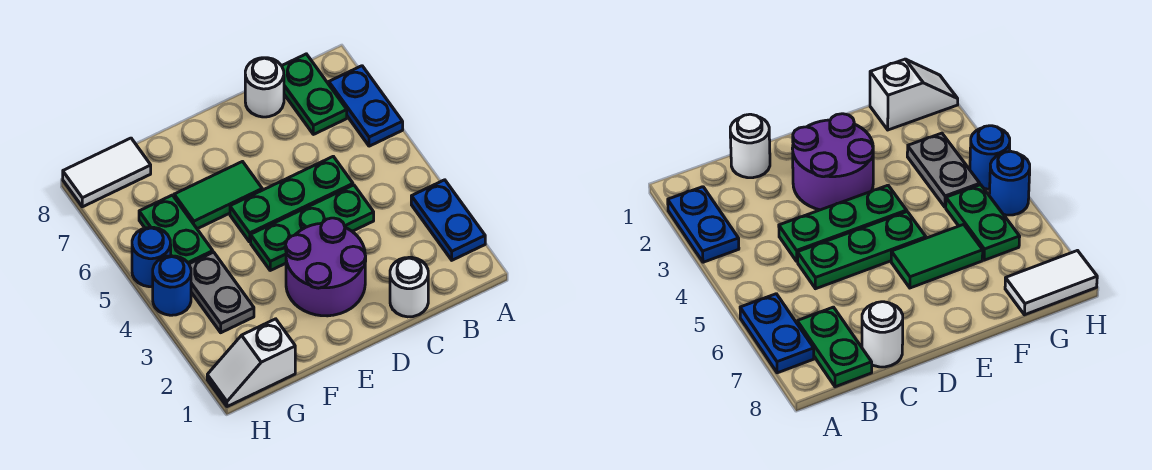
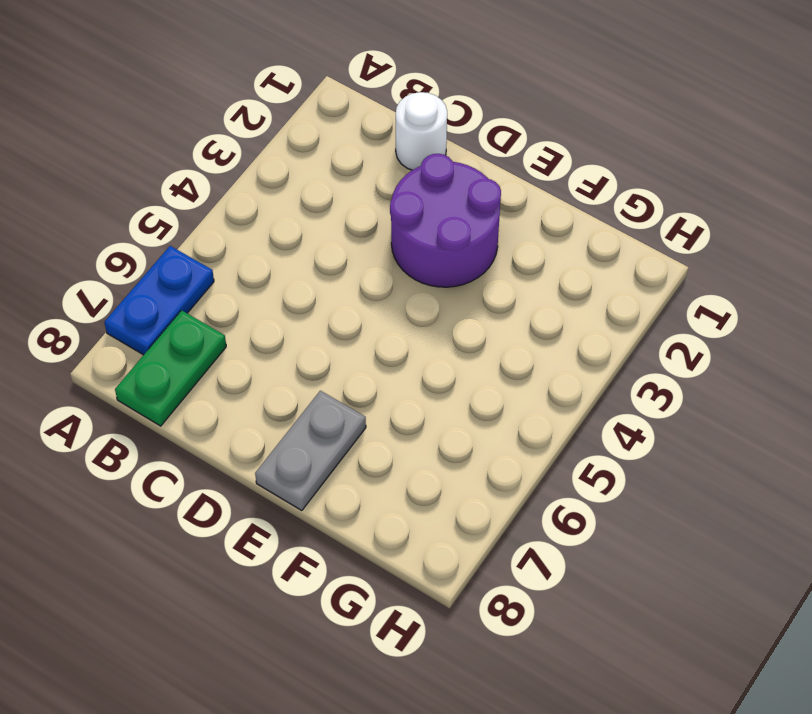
grey plate E7:E8 level 1 -> grey plate G3:G4 level 1
none -> blue plate A2:A3 level 1
none -> green plate C4:E4 level 1
none -> green plate C5:E5 level 1

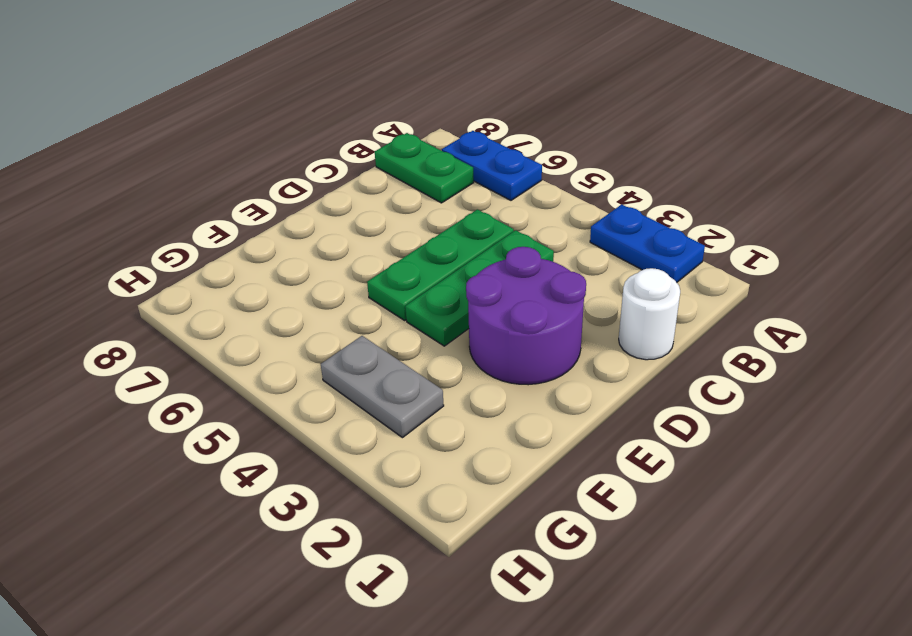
none -> white round brick C8 level 1
none -> green tile E6:F6 level 1
none -> white slope G1:H1 level 1 top G

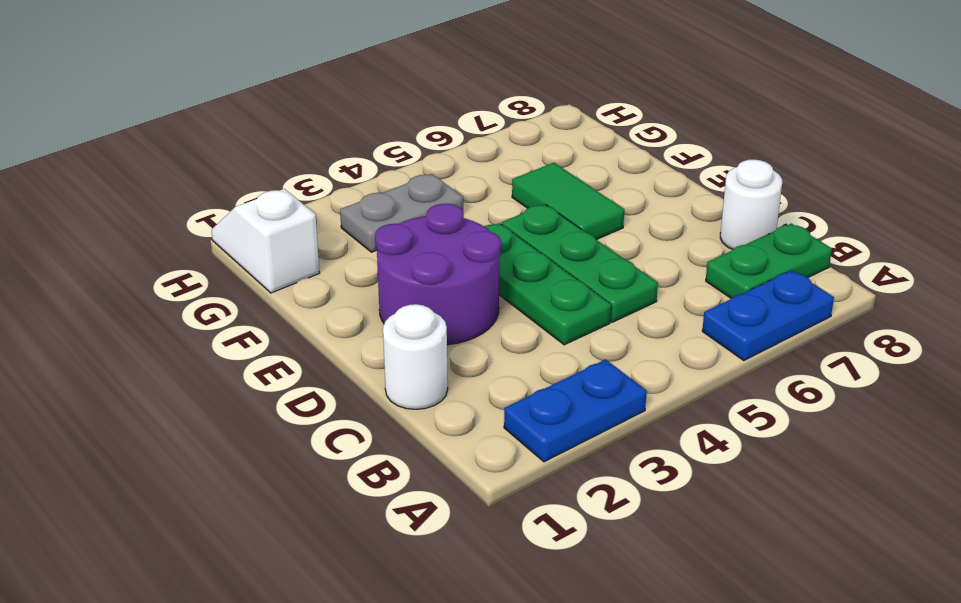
none -> green plate G5:G6 level 1
none -> white tile G8:H8 level 1
none -> blue round brick H4 level 1

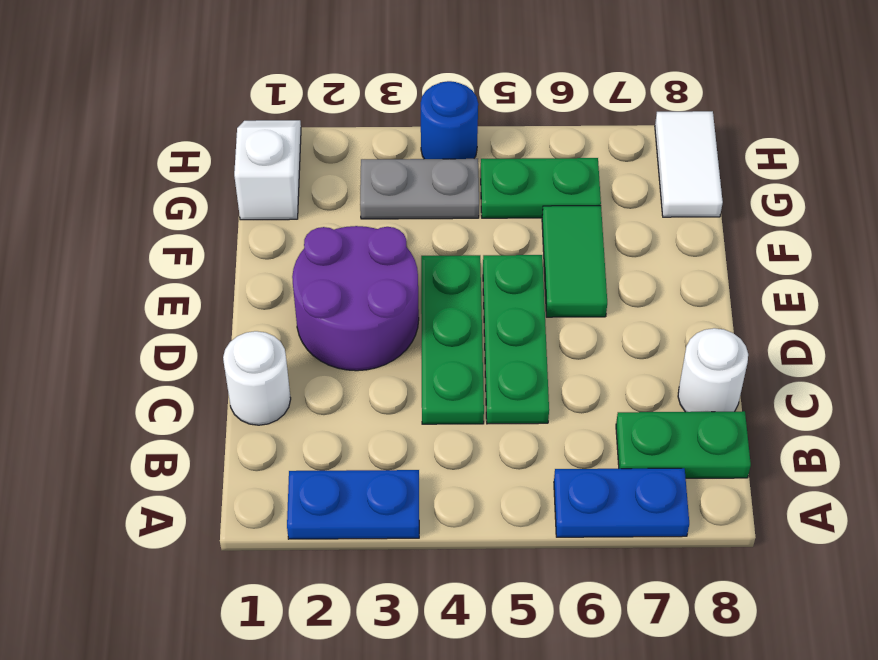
none -> blue round brick H5 level 1

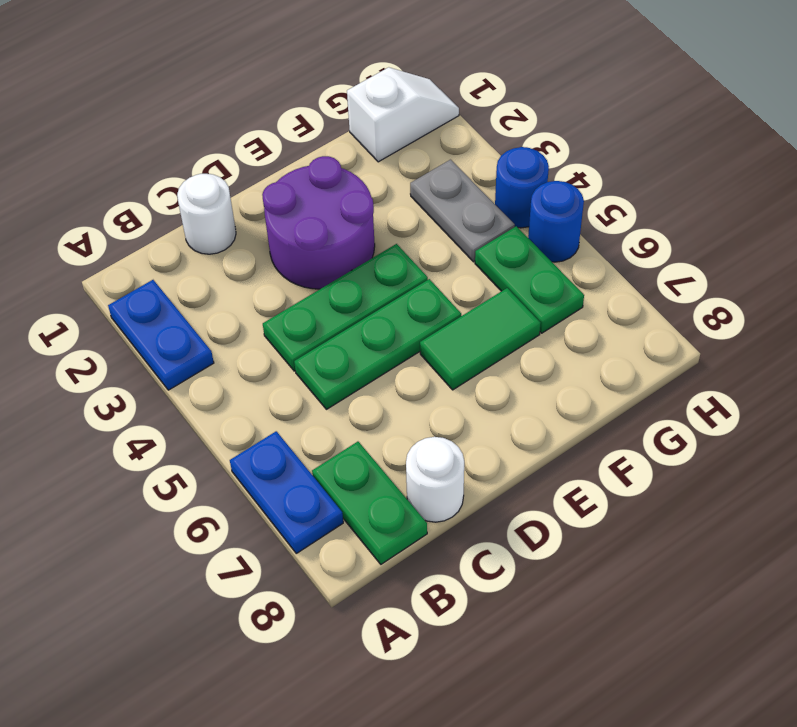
none -> white tile G8:H8 level 1

